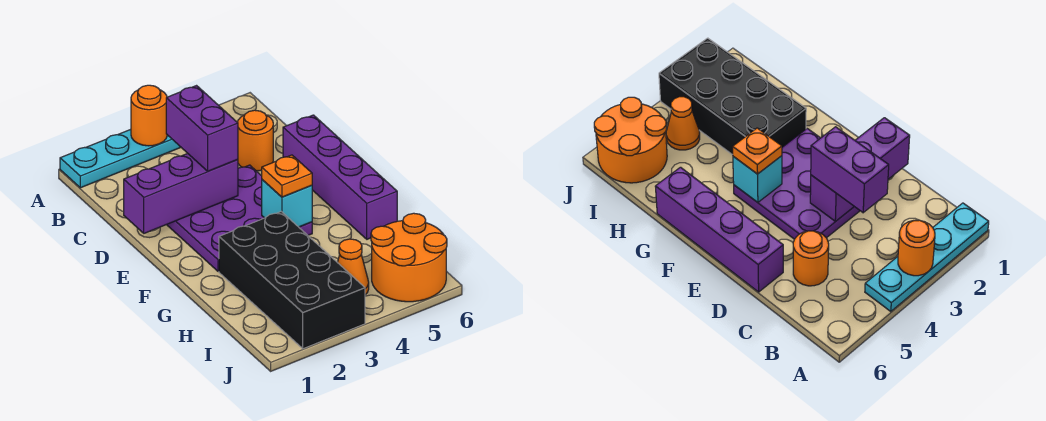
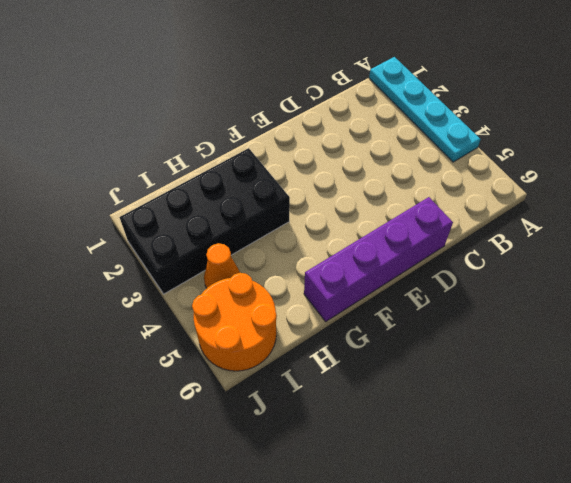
none -> orange round brick C5 level 1
none -> purple plate D2:F4 level 1
none -> orange round brick A3 level 2

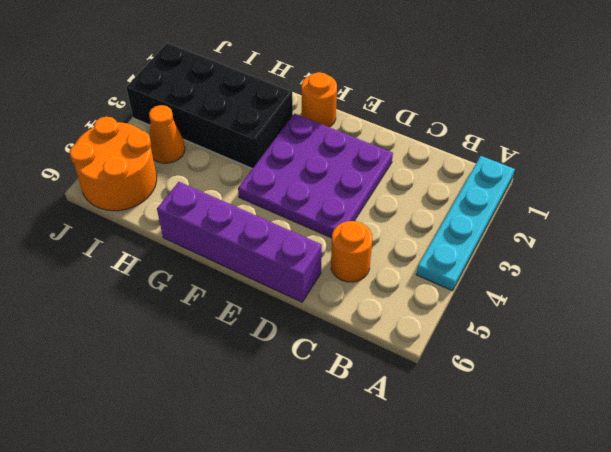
orange round brick F1 level 1 -> orange round brick A3 level 2
none -> purple brick D1:D3 level 2
none -> cyan brick F4 level 2
none -> purple brick C3:D3 level 3

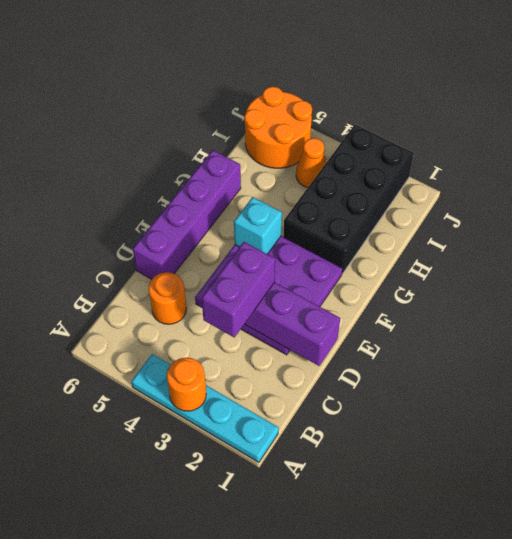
none -> orange plate F4 level 3

